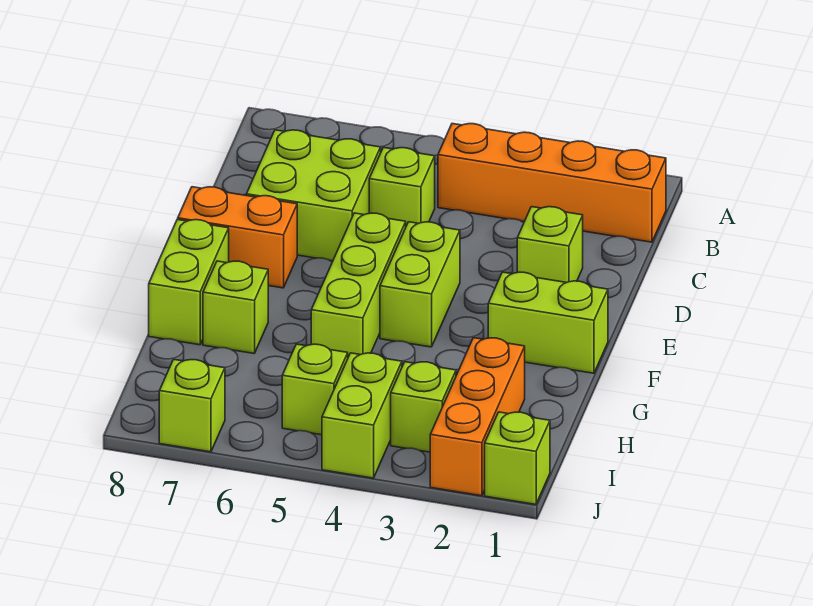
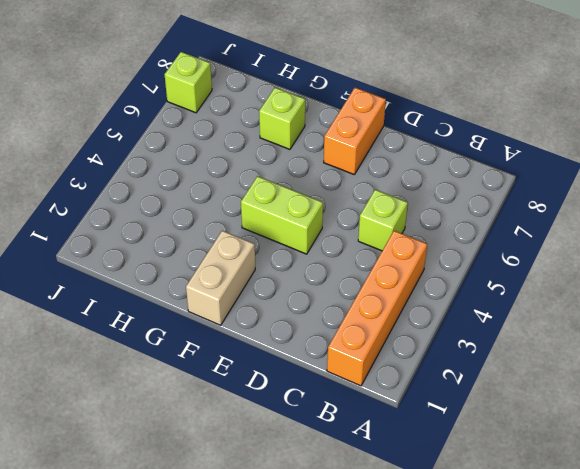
tan brick F1:F2 level 1 -> lime brick F1:F2 level 1
none -> lime brick C6:D7 level 1
none -> lime brick D2 level 1
none -> lime brick E5:G5 level 1

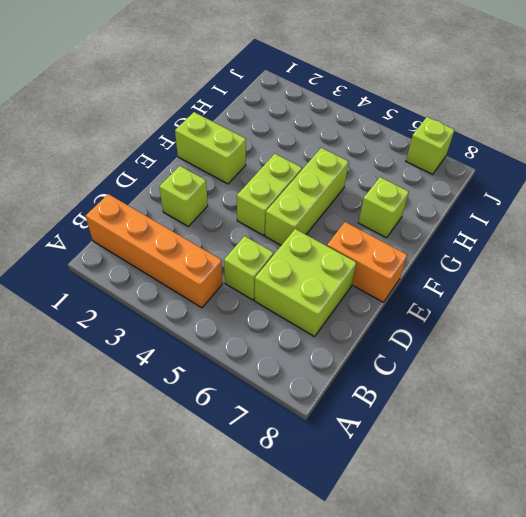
none -> lime brick F8:G8 level 1
none -> orange brick H2:J2 level 1
none -> lime brick I3 level 1

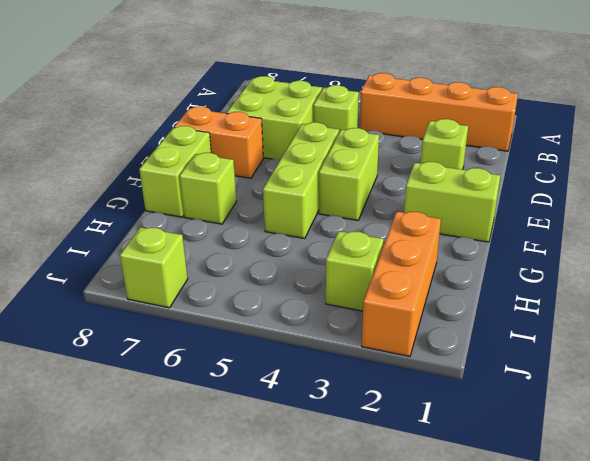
none -> lime brick I4:J4 level 1
none -> lime brick I5 level 1
none -> lime brick J1 level 1

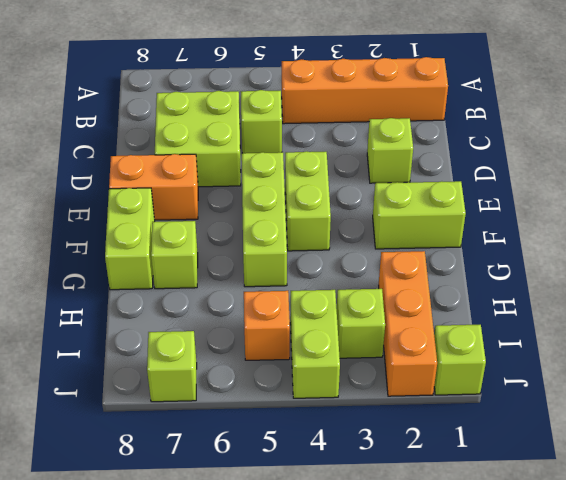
orange brick I5 level 1 -> lime brick I5 level 1

